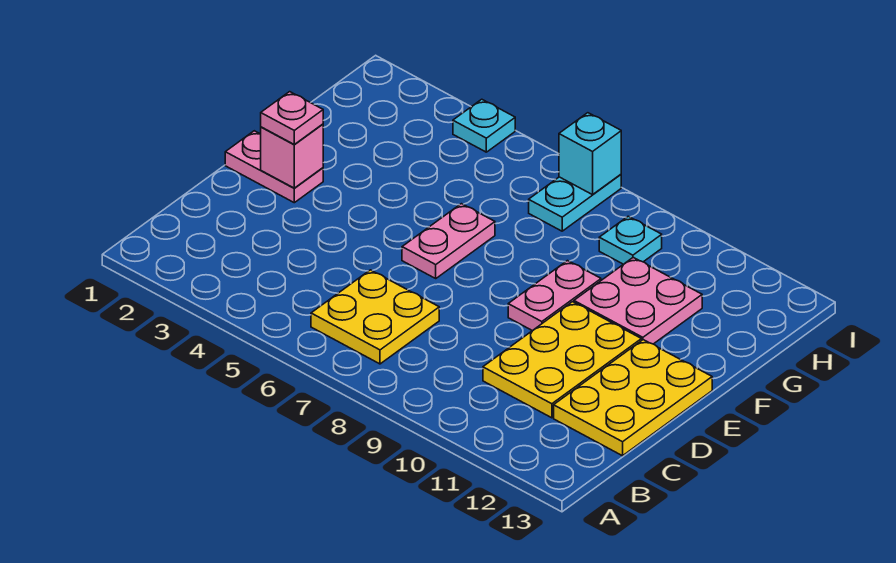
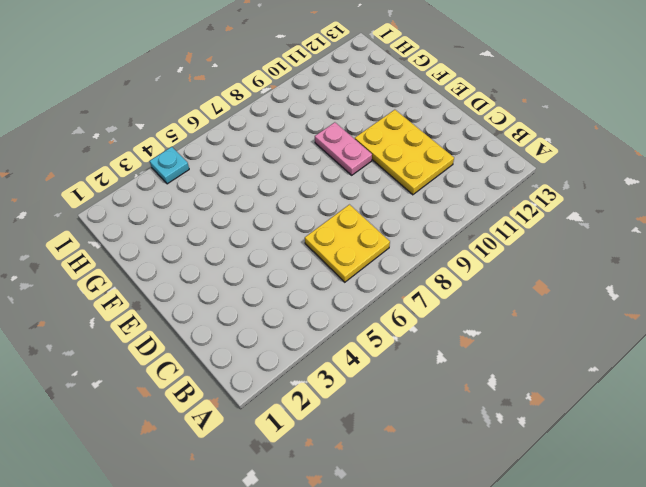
none -> yellow plate C12:E13 level 1
none -> pink plate E1:E2 level 1
none -> pink plate E6:F6 level 1

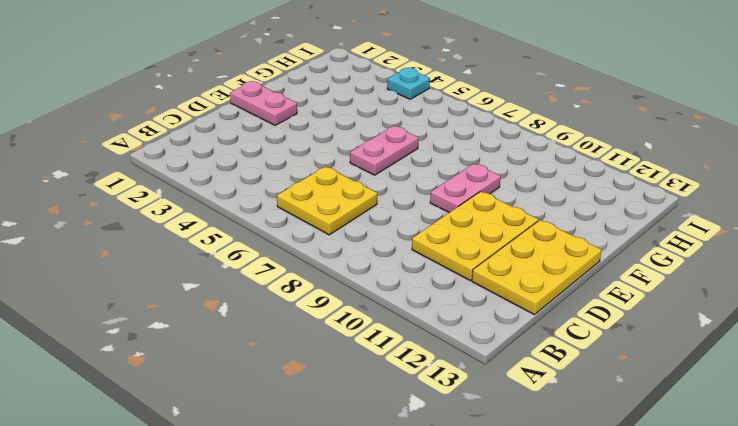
none -> pink plate F10:G11 level 1
none -> cyan plate H7:I7 level 1
none -> cyan plate H9 level 1

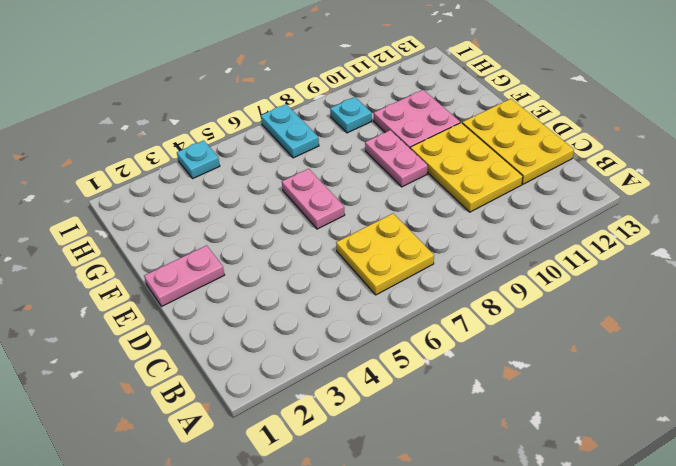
none -> pink brick E2 level 2
none -> cyan brick I7 level 2
none -> pink plate E2 level 3

